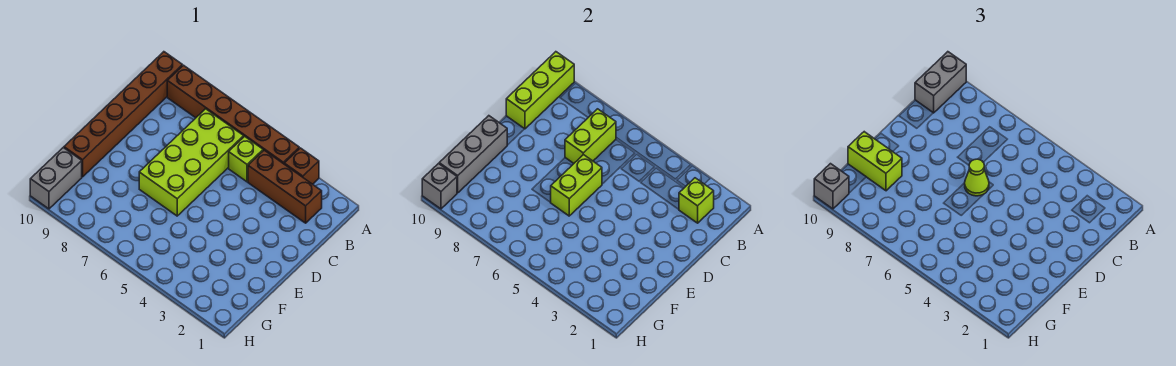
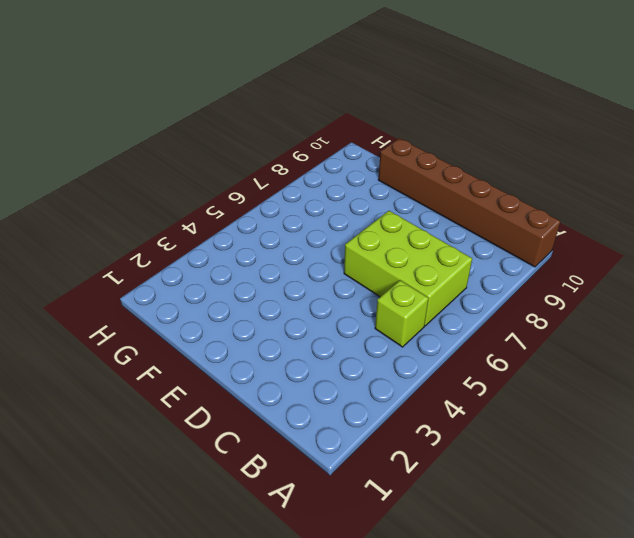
lime brick B6:D7 level 1 -> lime brick B6:E7 level 1
none -> brown brick A3 level 1
none -> brown brick A4:A9 level 1
none -> brown brick B2:B4 level 1

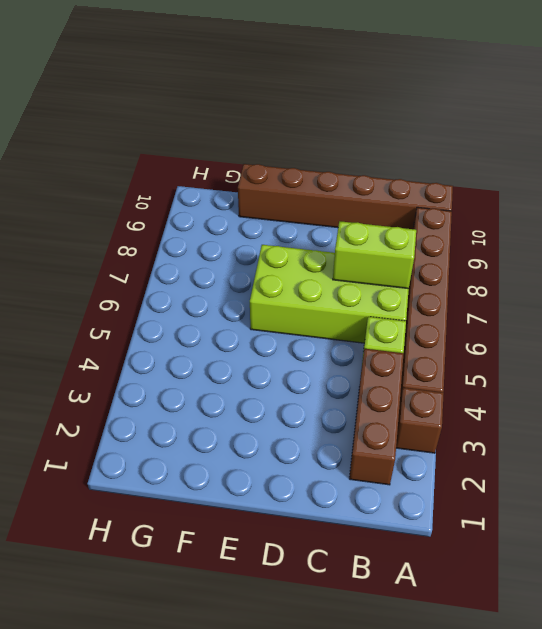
none -> grey brick G10:H10 level 1
none -> lime brick A10:C10 level 2
none -> lime brick B2 level 2

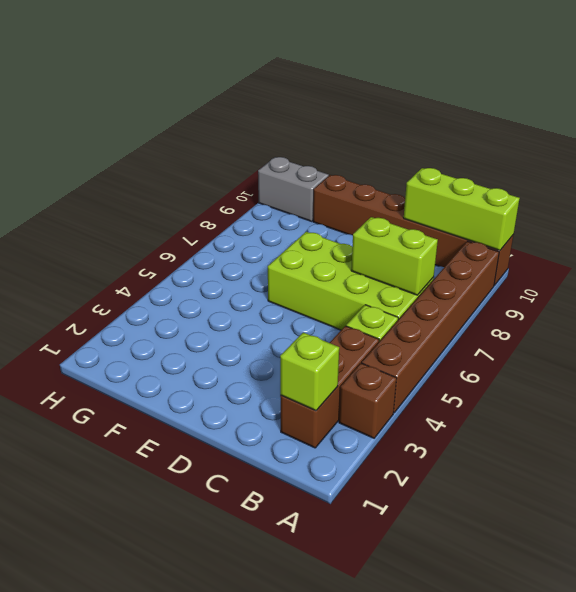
none -> lime brick D6:E6 level 2
none -> grey brick E10:G10 level 2
none -> grey brick H10 level 2

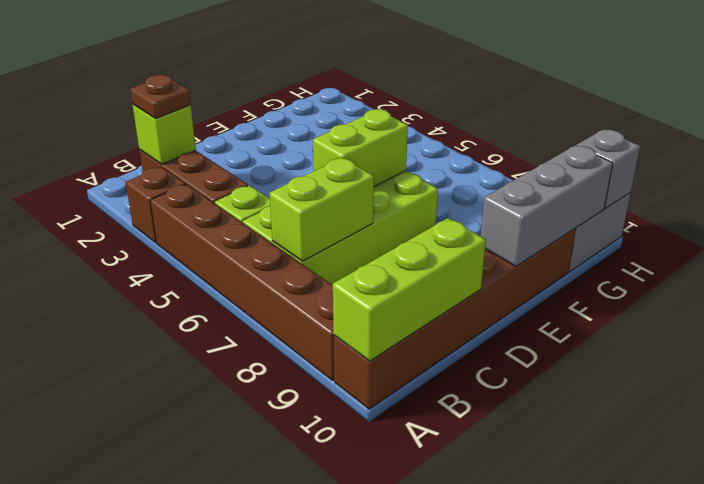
brown plate B2 level 3 -> none
none -> grey brick A10:B10 level 3
none -> lime cone D6 level 3
none -> lime brick F9:F10 level 3

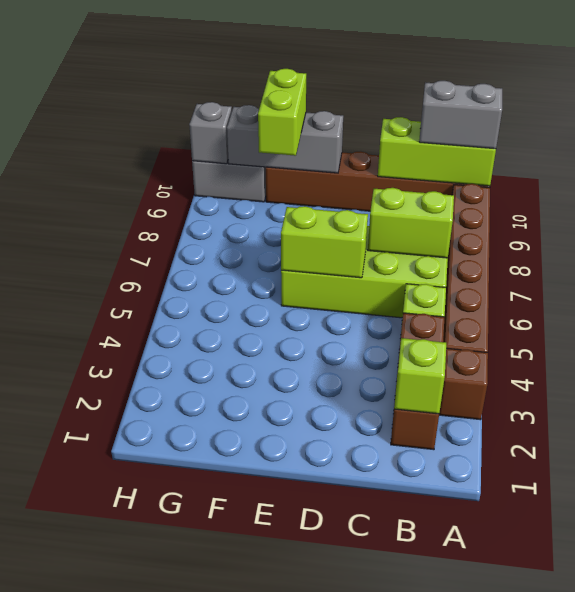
none -> lime cone D6 level 3
none -> grey brick H10 level 3

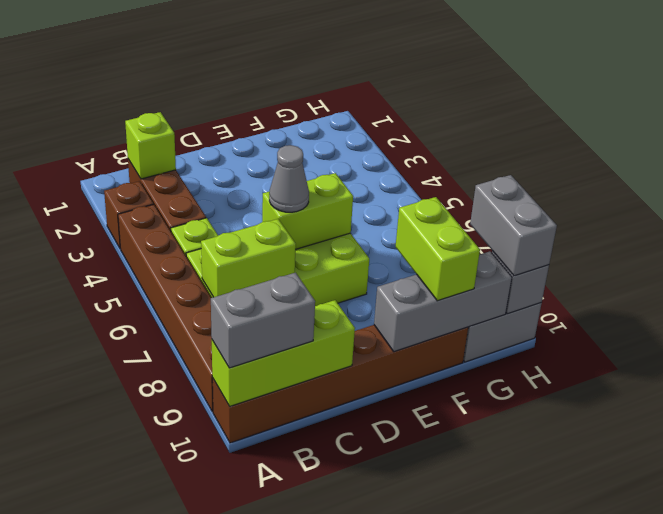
grey cone D6 level 3 -> lime cone D6 level 3
grey brick H9:H10 level 3 -> grey brick H10 level 3

